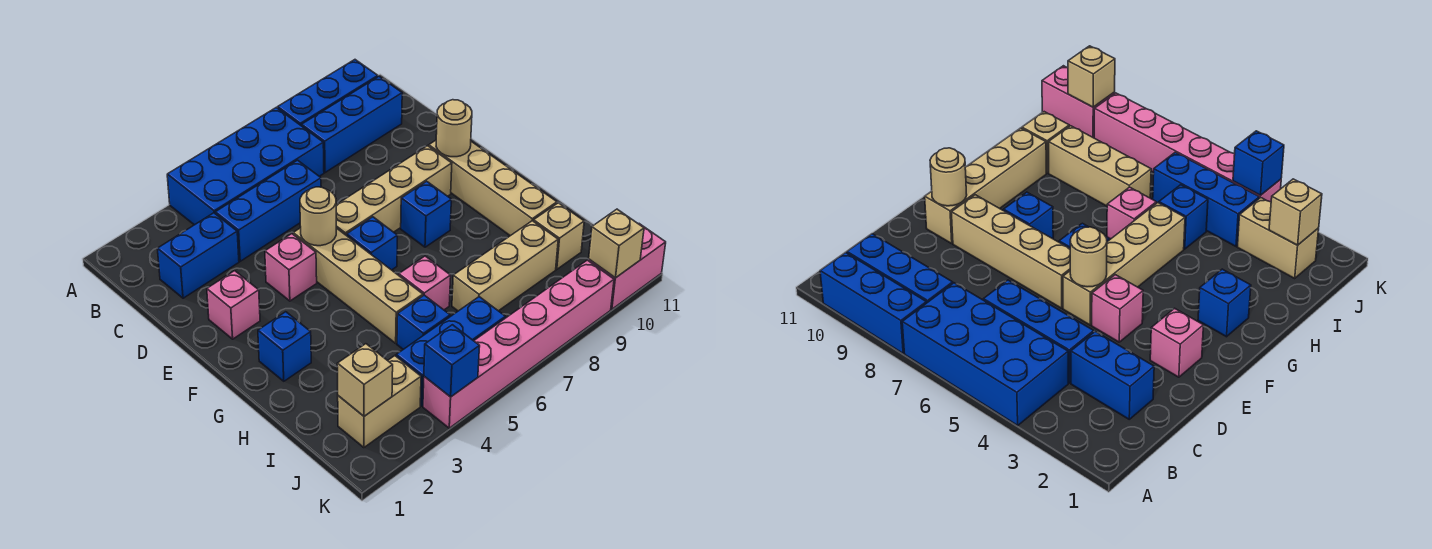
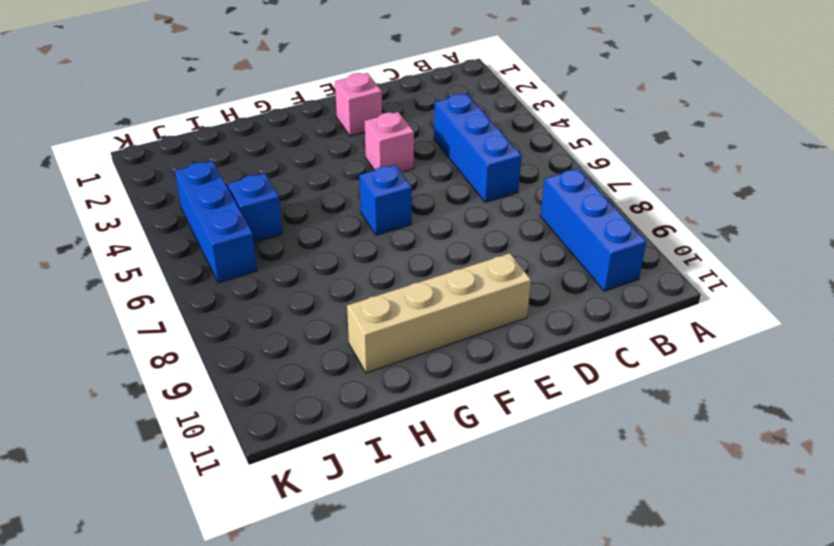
none -> blue brick A4:B7 level 1
none -> blue brick A8:A10 level 1
none -> blue brick C2:C3 level 1

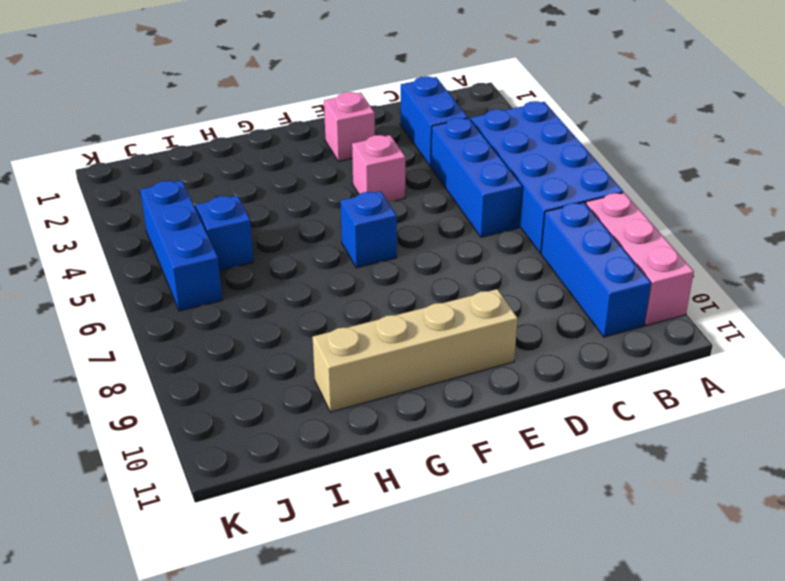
pink brick A8:A10 level 1 -> blue brick A8:A10 level 1
none -> tan brick E5:H5 level 1
none -> tan brick E6:E9 level 1
none -> blue brick F8 level 1

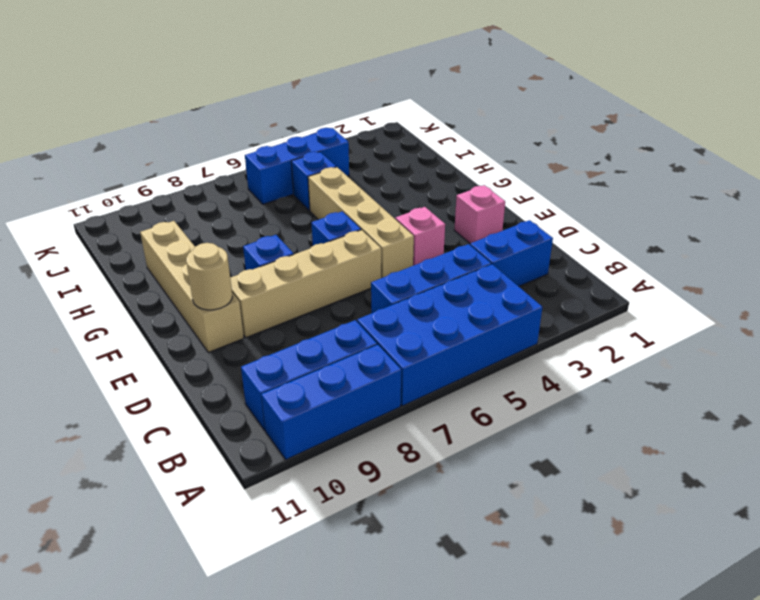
none -> blue brick G2 level 1
none -> pink brick H6 level 1
none -> tan brick I7:I9 level 1

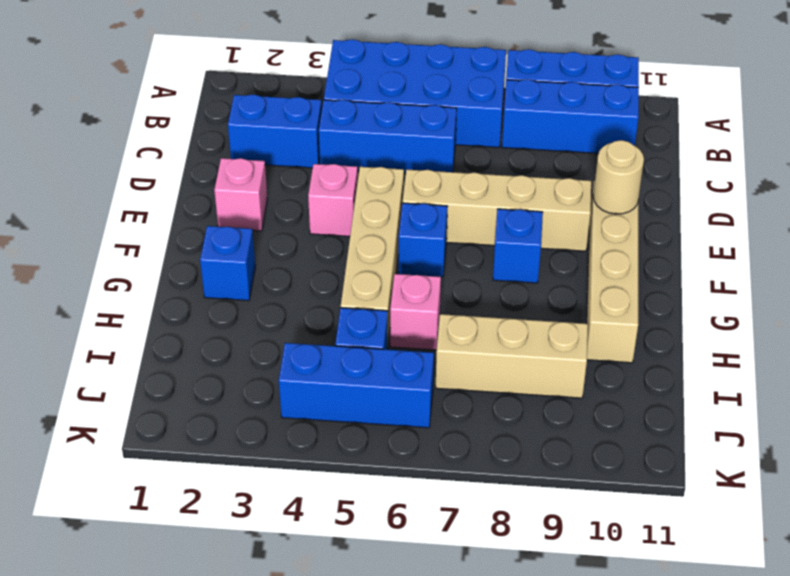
none -> tan brick I10 level 1
none -> tan brick J2:J3 level 1
none -> pink brick K4:K9 level 1

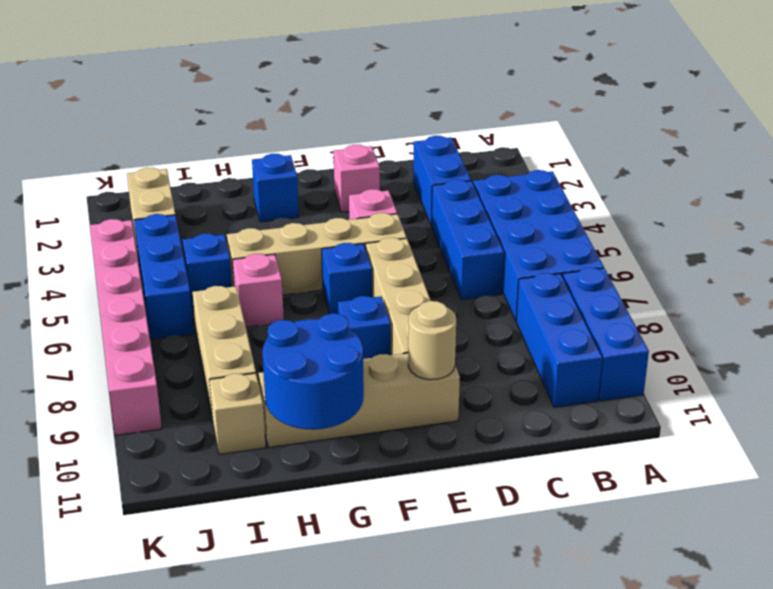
blue round brick G10:H11 level 2 -> none
none -> pink brick K10:K11 level 1
none -> tan round brick E5 level 2
none -> tan brick J2 level 2

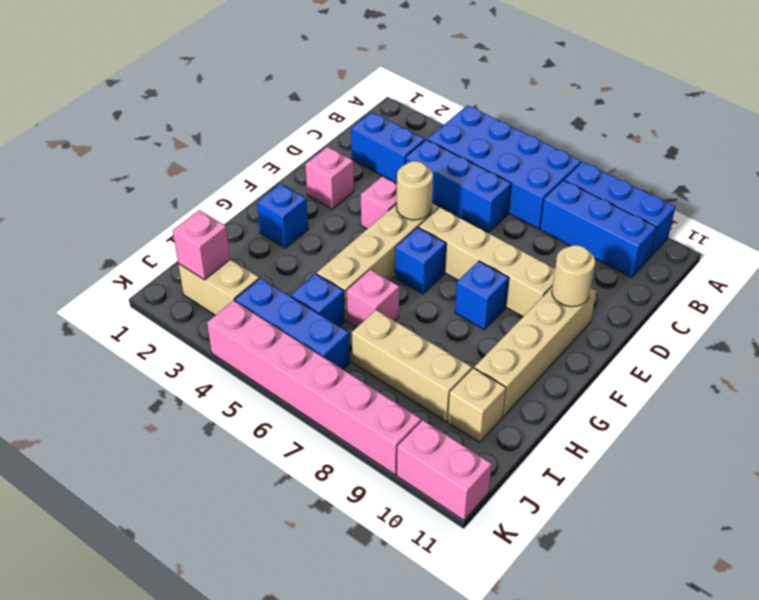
pink brick J2 level 2 -> tan brick J2 level 2
none -> blue brick K4 level 2
none -> tan brick K10 level 2

